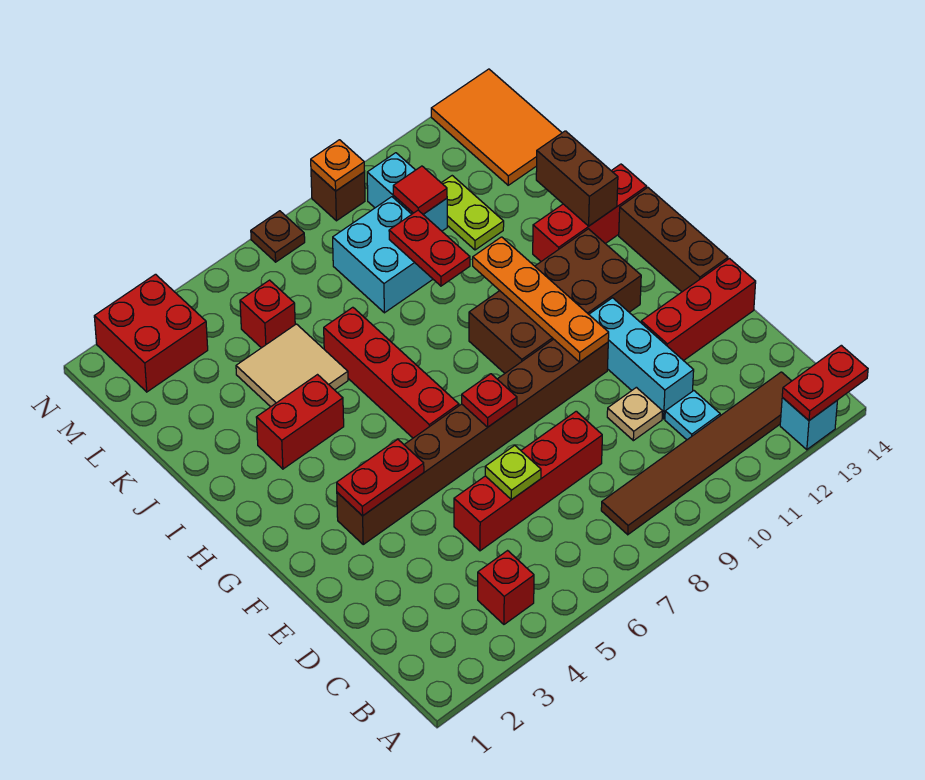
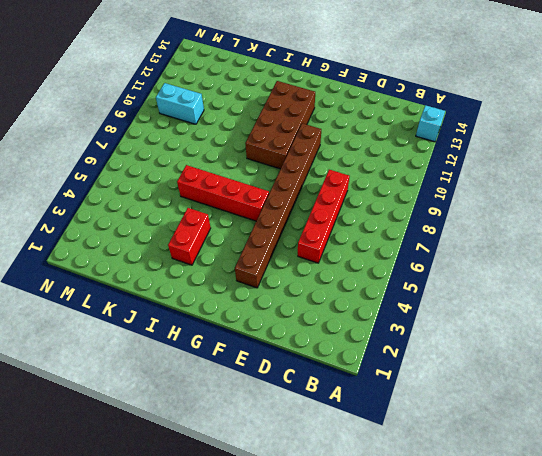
none -> red brick B4 level 1
none -> brown tile B8:B13 level 1
none -> cyan plate C11 level 1
none -> tan plate D10 level 1

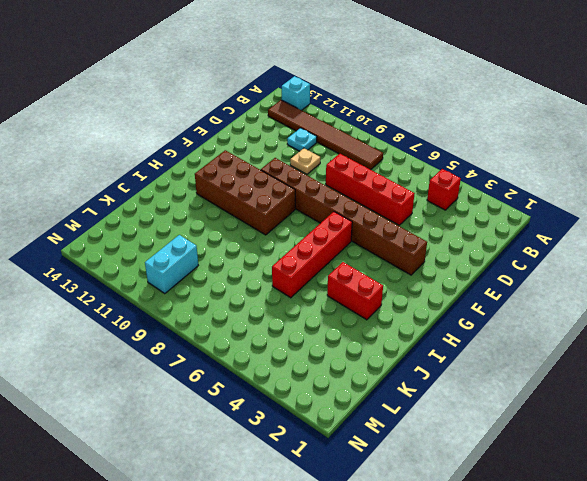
none -> cyan brick D11:F11 level 1
none -> red brick E12:E14 level 1
none -> brown brick F14:H14 level 1
none -> red brick I12:I14 level 1

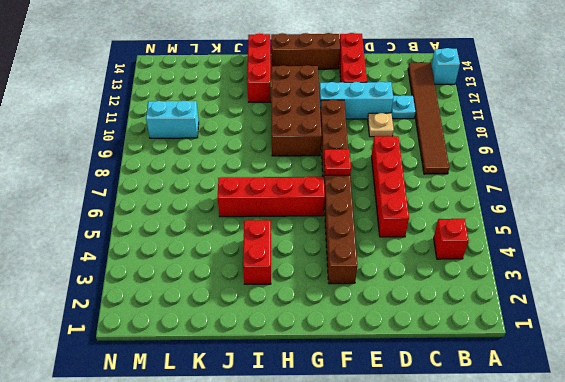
none -> tan tile J4:K5 level 1
none -> cyan brick K8:L9 level 1
none -> lime plate K11:L11 level 1
none -> red brick L5 level 1

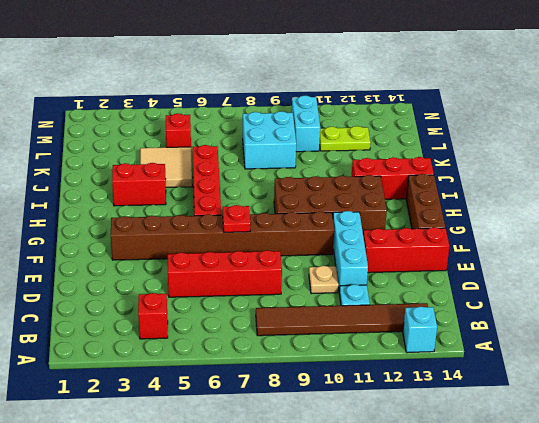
lime plate L11:L12 level 1 -> lime plate K11:L11 level 1
none -> orange tile L13:N14 level 1
none -> red brick M2:N3 level 1
none -> brown plate N7 level 1
none -> brown brick N9 level 1

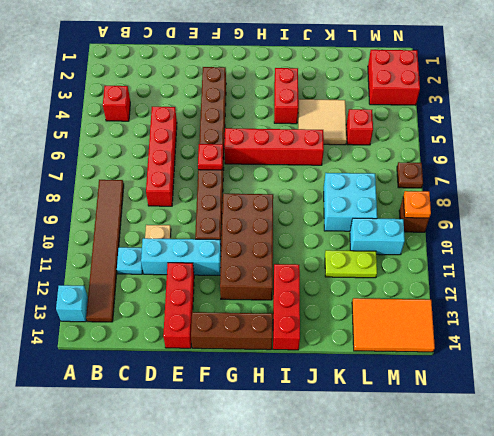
none -> red plate A13:A14 level 2
none -> lime plate D6 level 2
none -> red plate F3:F4 level 2
none -> orange plate F10:I10 level 2

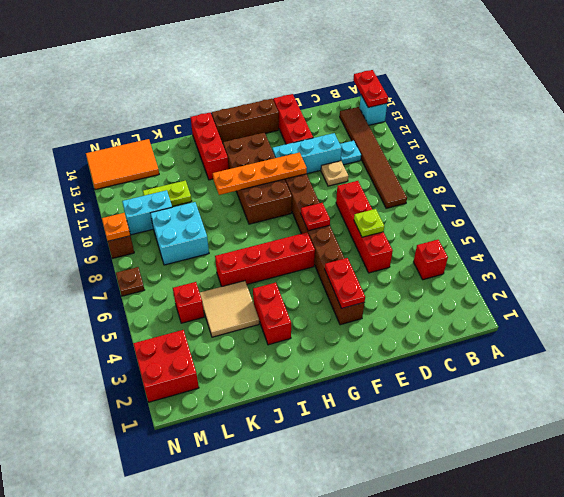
none -> brown brick I13:J13 level 2
none -> red plate J9:K9 level 2
none -> red tile L10 level 2

